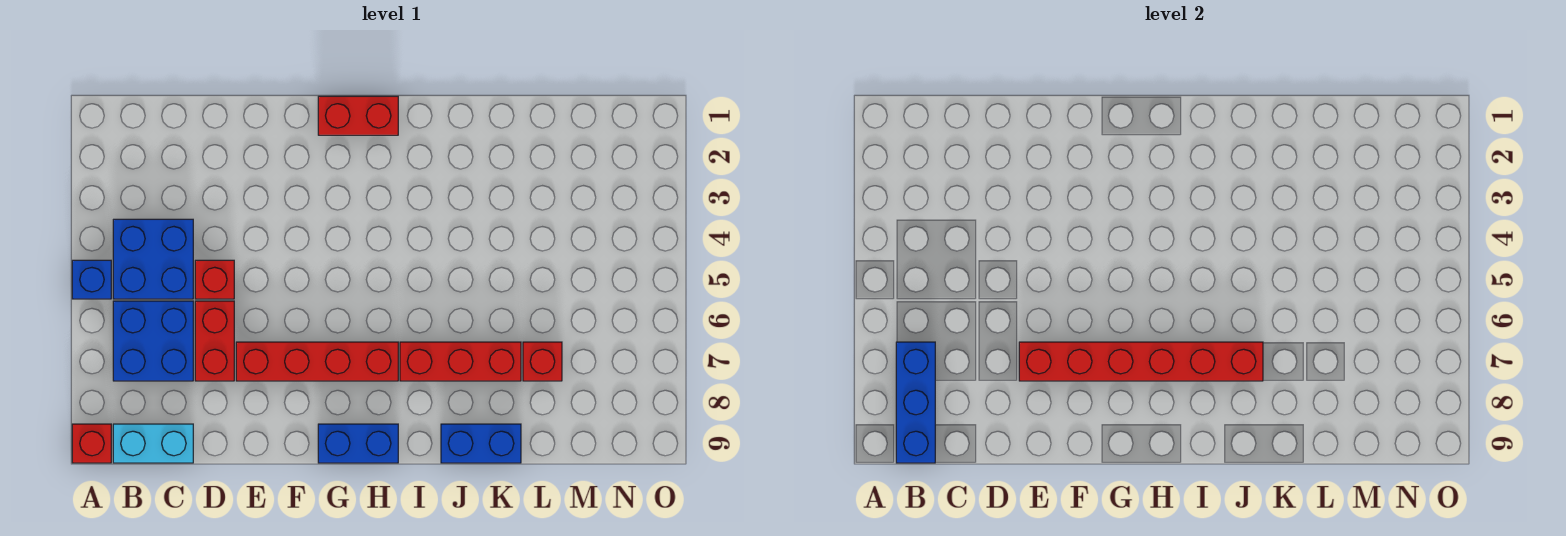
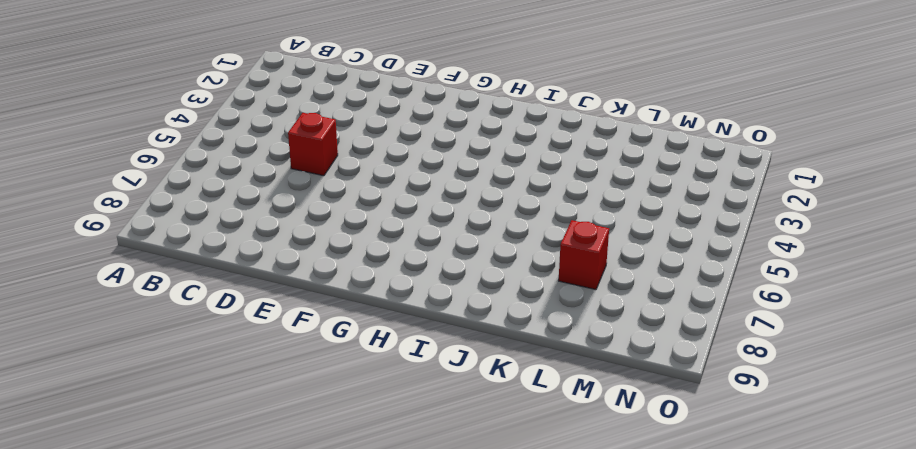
none -> blue brick A5 level 1
none -> red brick A9 level 1
none -> blue brick B4:C5 level 1

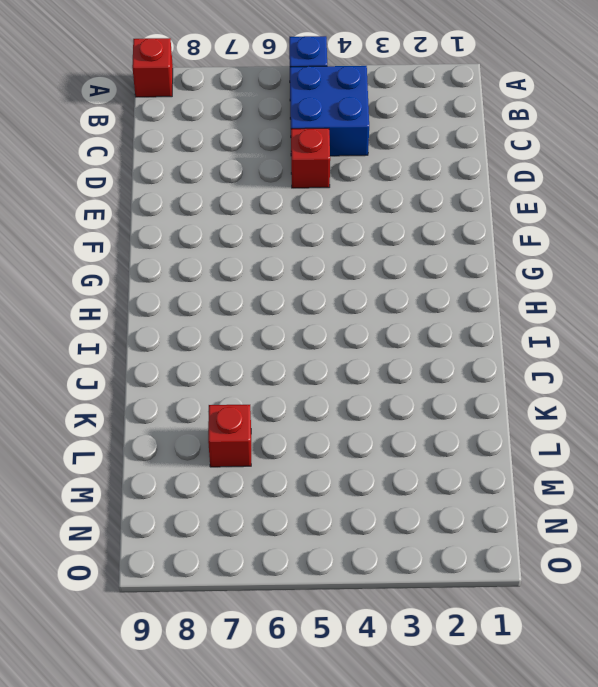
none -> blue brick B6:C7 level 1
none -> cyan brick B9:C9 level 1
none -> red brick D6:D7 level 1

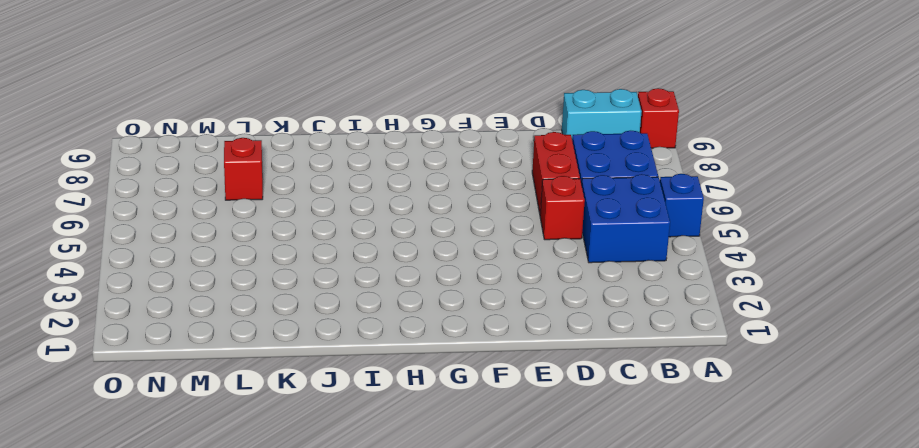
none -> red brick E7:H7 level 1
none -> red brick G1:H1 level 1
none -> blue brick G9:H9 level 1

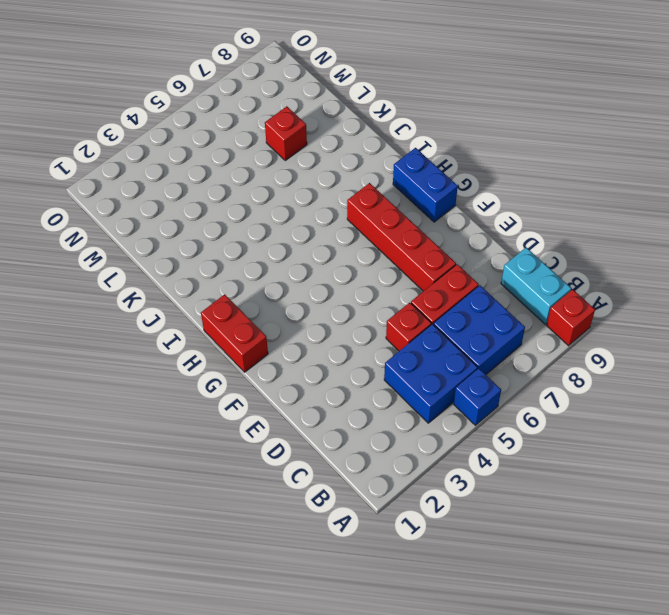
none -> red brick I7:K7 level 1
none -> blue brick J9:K9 level 1
none -> blue brick B7:B9 level 2

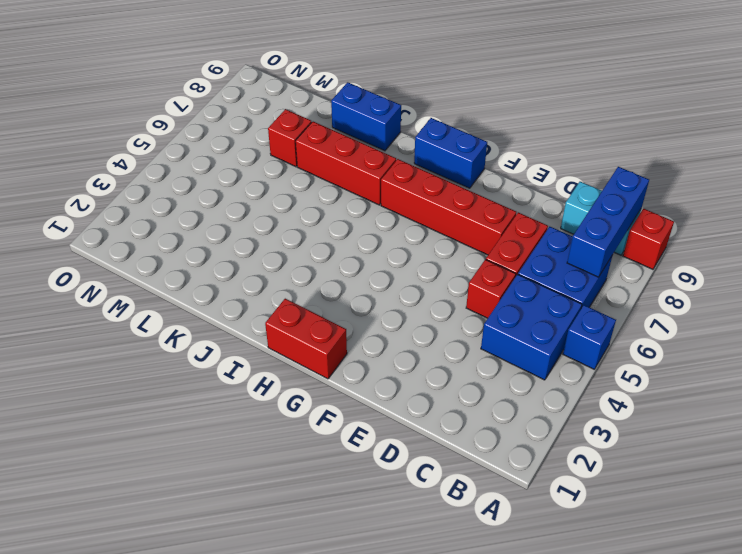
none -> red brick E7:J7 level 2

